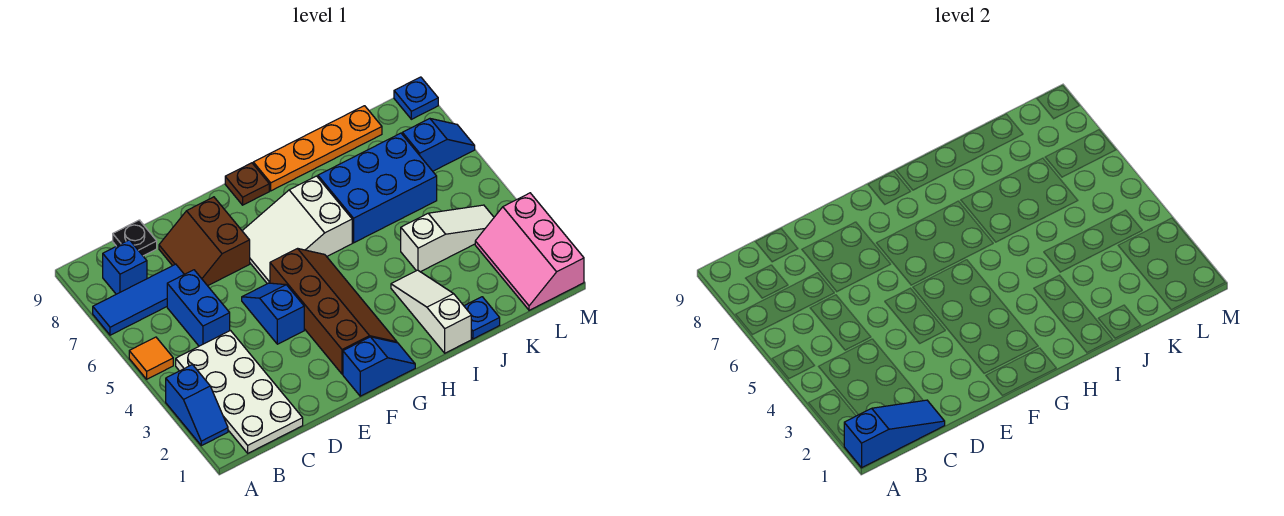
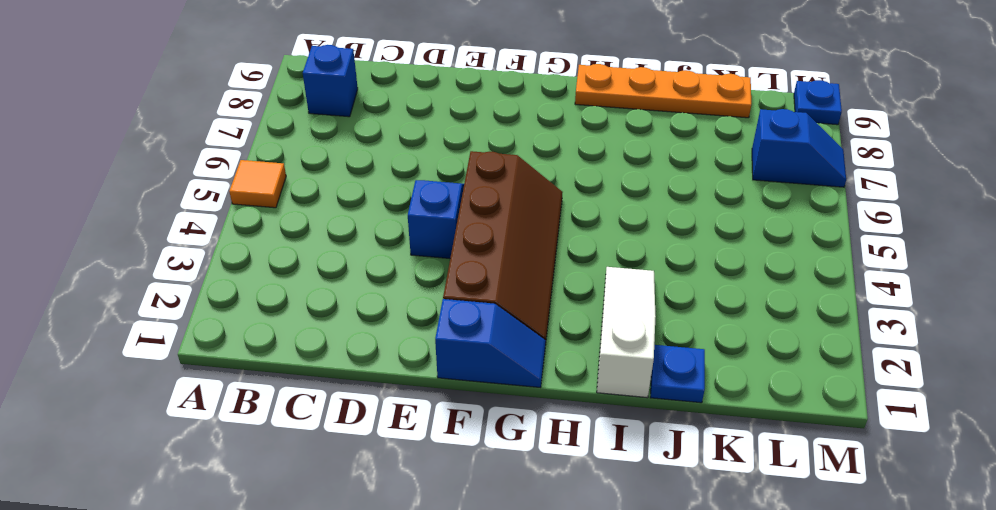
none -> blue slope A2:A3 level 1 top 3
none -> blue tile A7:C7 level 1
none -> white plate B1:C4 level 1

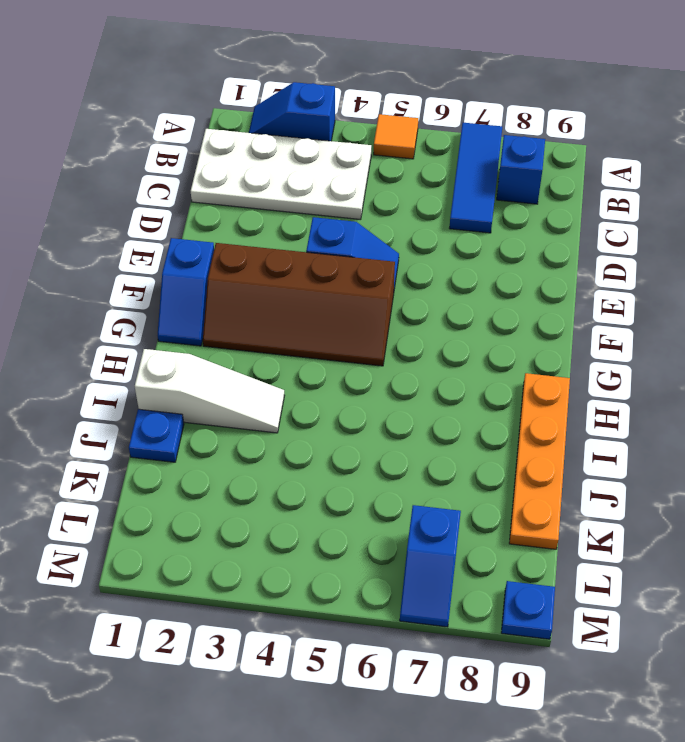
none -> blue brick C5:C6 level 1
none -> black plate C9 level 1
none -> brown slope D7:E8 level 1 top E

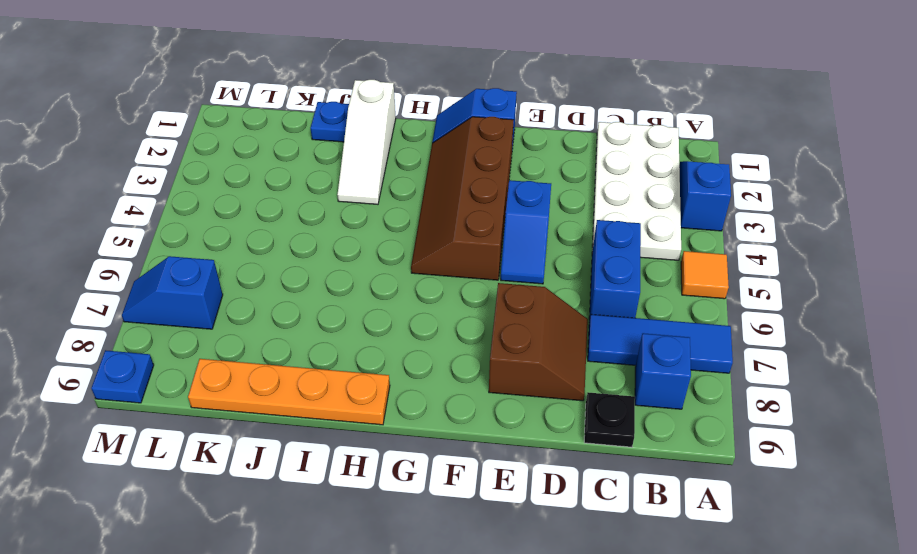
none -> white slope F6:H7 level 1 top H
none -> brown plate G9 level 1
none -> blue brick I6:K7 level 1

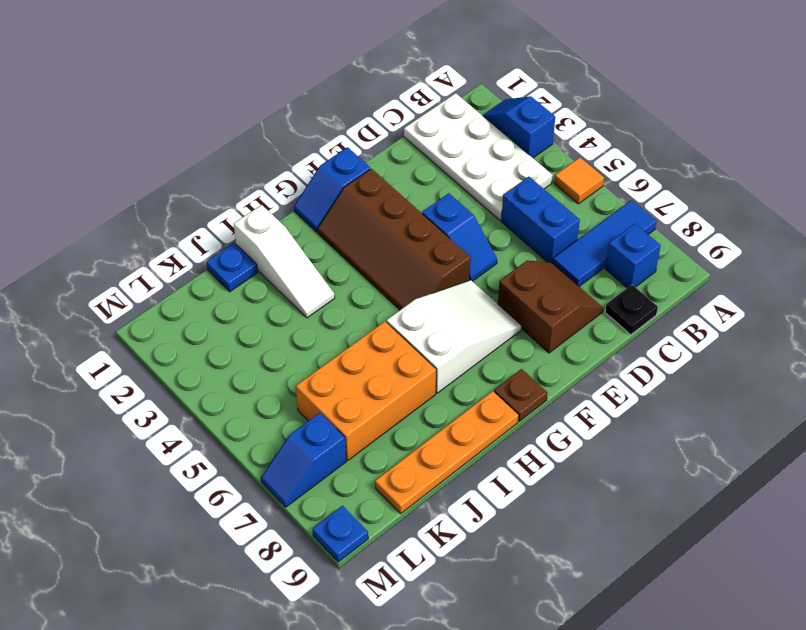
orange brick I6:K7 level 1 -> blue brick I6:K7 level 1
none -> white slope J4:L4 level 1 top J
none -> pink slope L1:M3 level 1 top M
none -> blue slope A1:C1 level 2 top A

